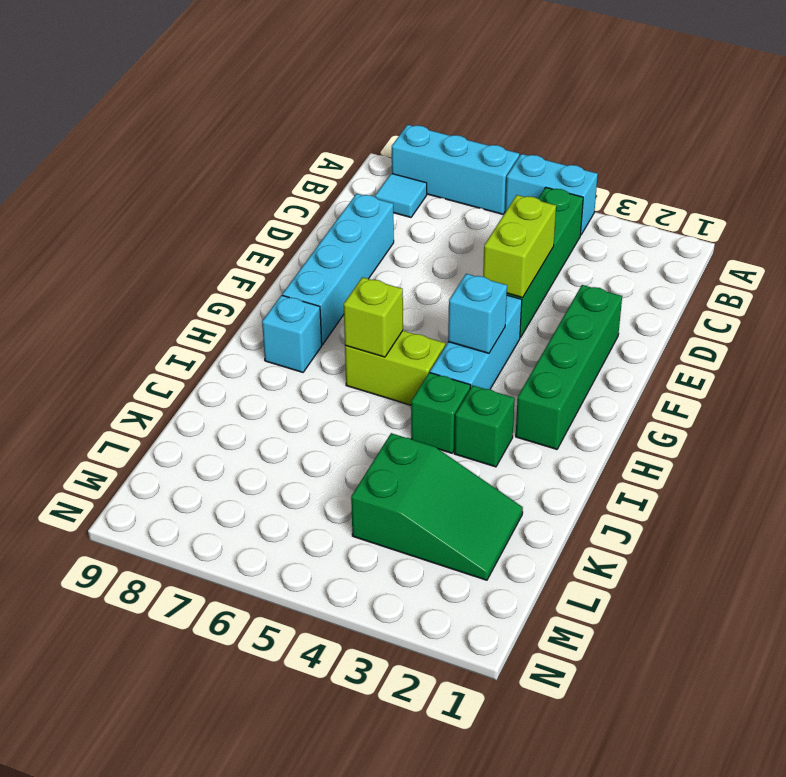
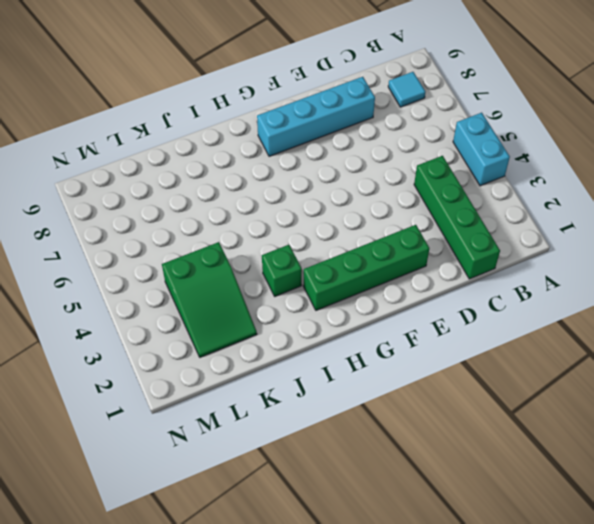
green brick C1:C4 level 1 -> green brick B4:E4 level 1
none -> cyan brick A6:A8 level 1
none -> cyan brick F4:H4 level 1
none -> lime brick H5:H6 level 1

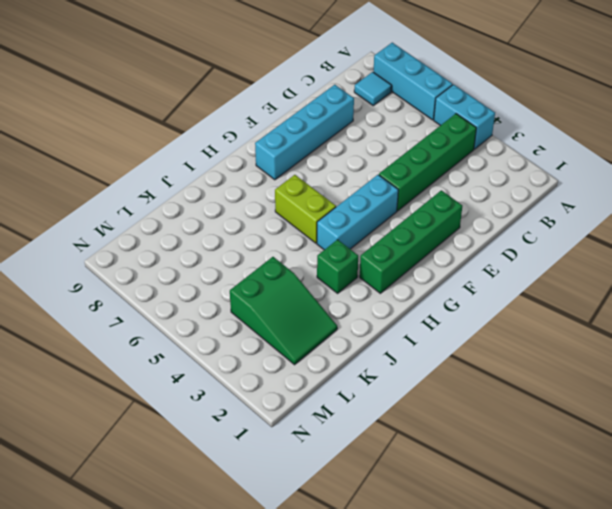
none -> cyan brick H8 level 1
none -> green brick I4 level 1
none -> lime brick D4:E4 level 2

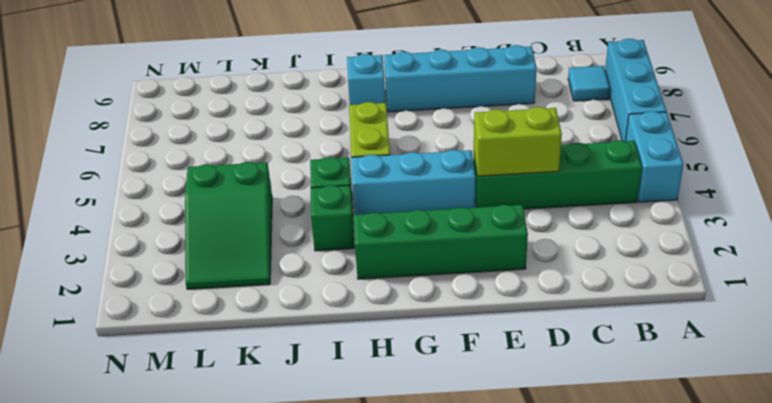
none -> cyan brick G4 level 2
none -> lime brick H6 level 2

